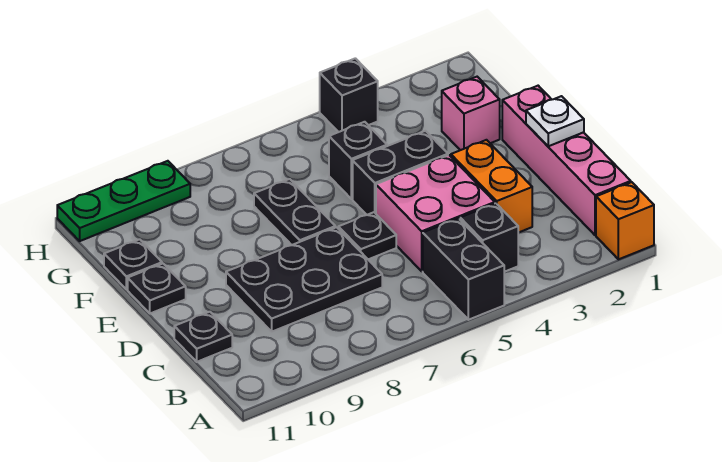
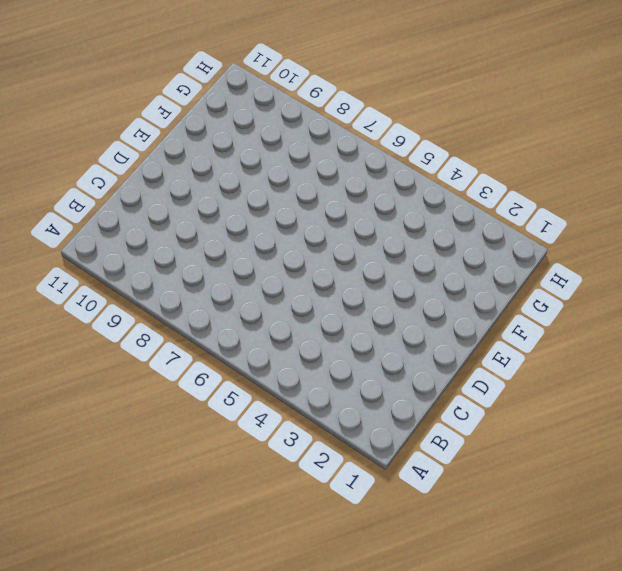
none -> orange brick A1 level 1
none -> black brick A5:B5 level 1
none -> pink brick B1:E1 level 1

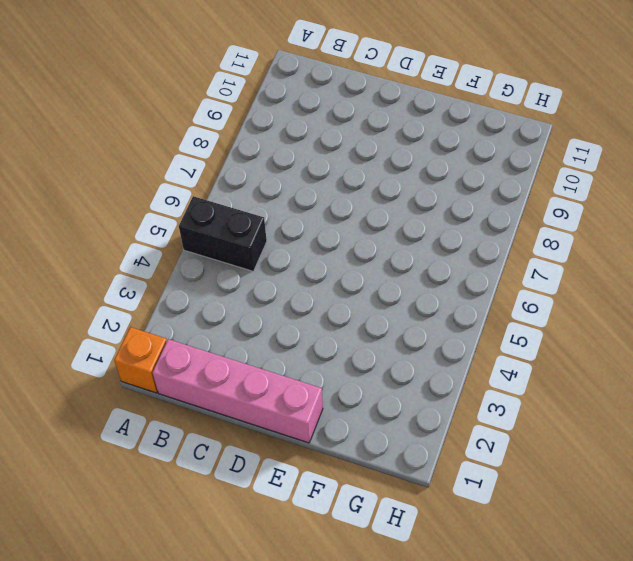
none -> black brick B4 level 1
none -> orange brick C3:D3 level 1
none -> pink brick C4:D5 level 1

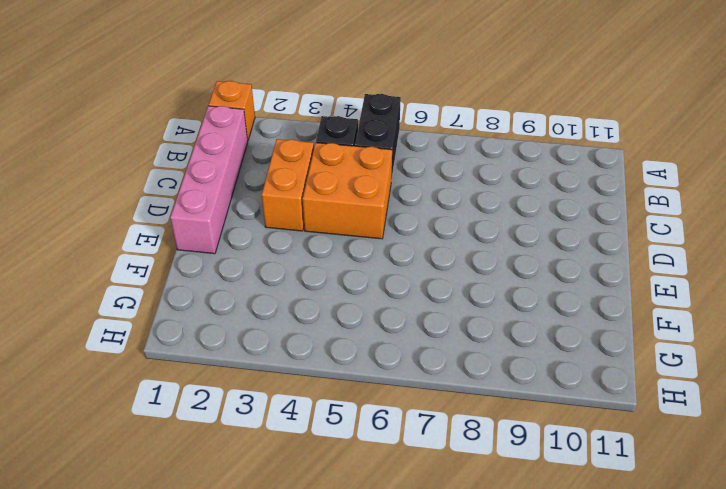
orange brick C4:D5 level 1 -> pink brick C4:D5 level 1
none -> black plate C7:D9 level 1
none -> black plate C11 level 1
none -> black plate D6 level 1

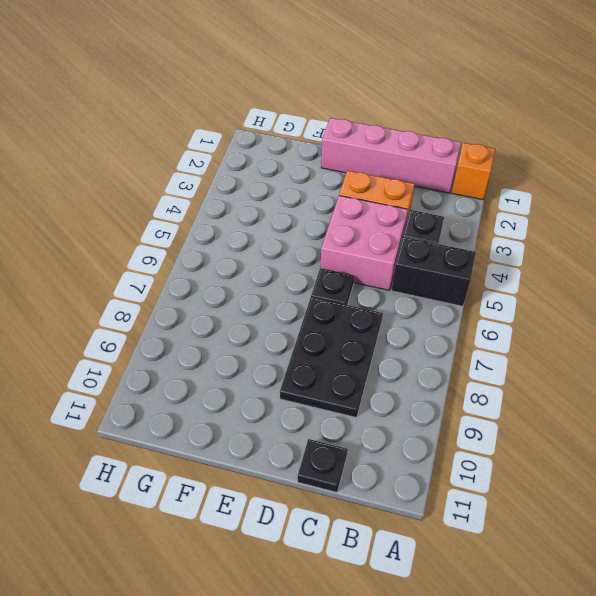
none -> black brick E4:E5 level 1
none -> black plate E7:F7 level 1
none -> black plate E11 level 1

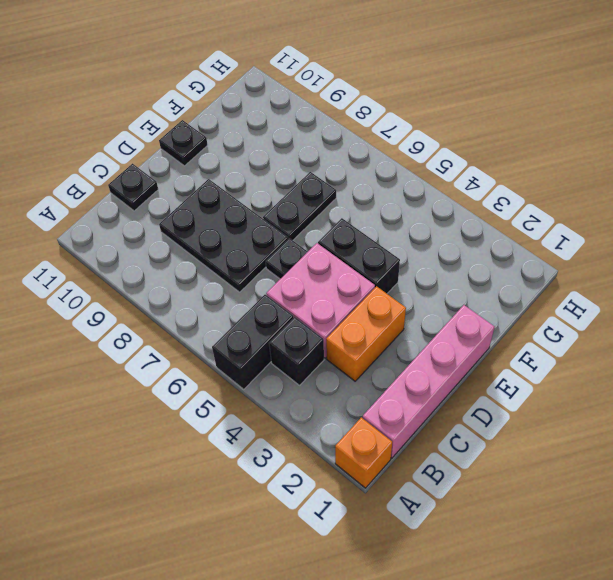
none -> pink brick F2 level 1
none -> black brick F5 level 1
none -> black plate F11 level 1

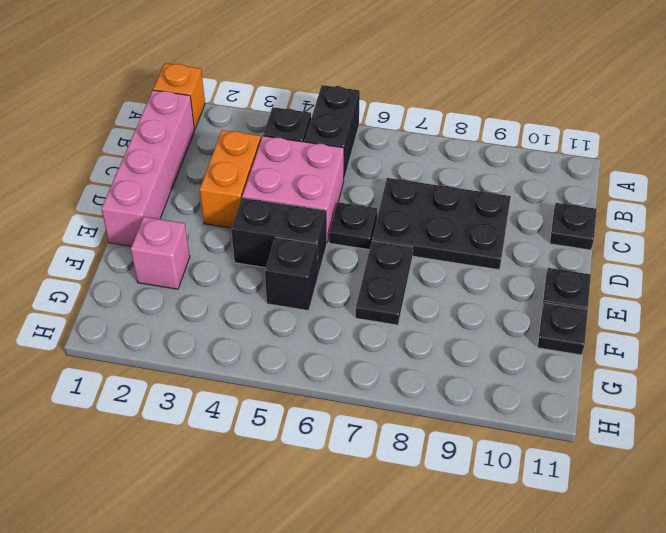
none -> black brick H4 level 1
none -> green plate H9:H11 level 1
none -> white plate D1 level 2

